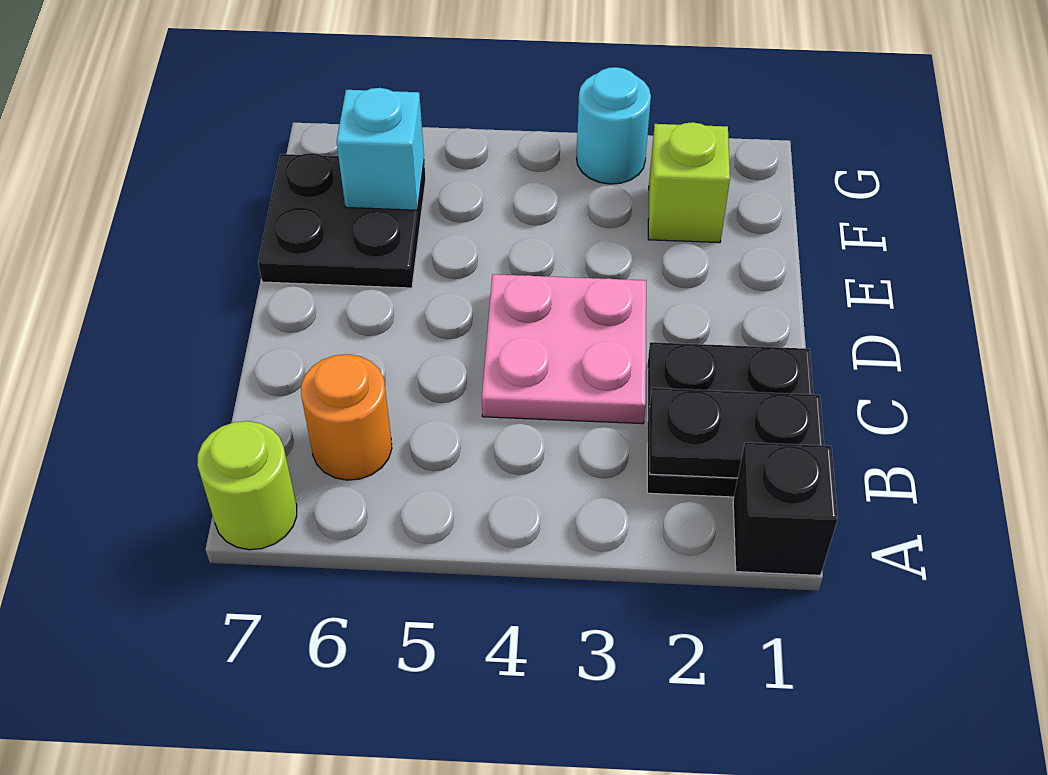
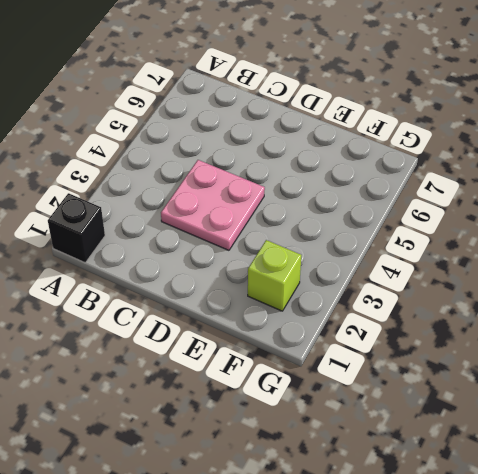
none -> lime round brick A7 level 1
none -> black plate B1:C2 level 1

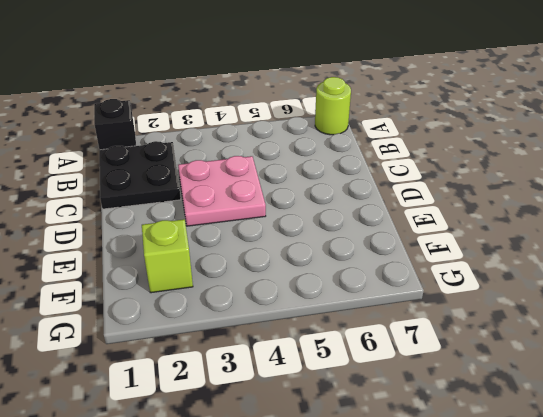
none -> orange round brick B6 level 1
none -> black plate E6:F7 level 1

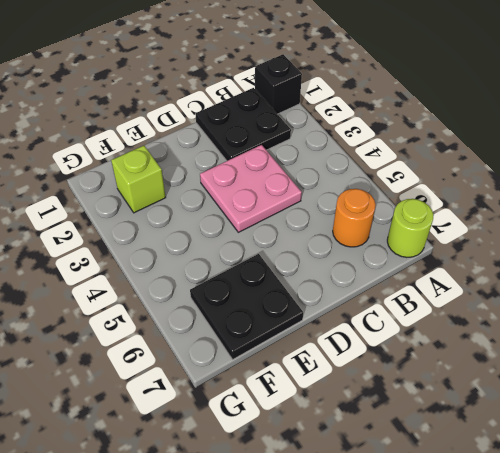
none -> cyan round brick G3 level 1
none -> black plate B1:B2 level 2

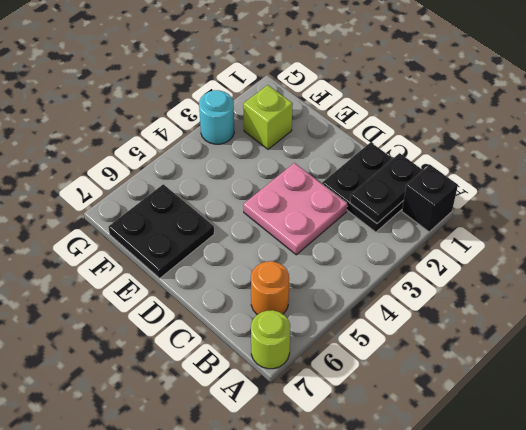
none -> cyan brick F6 level 2

